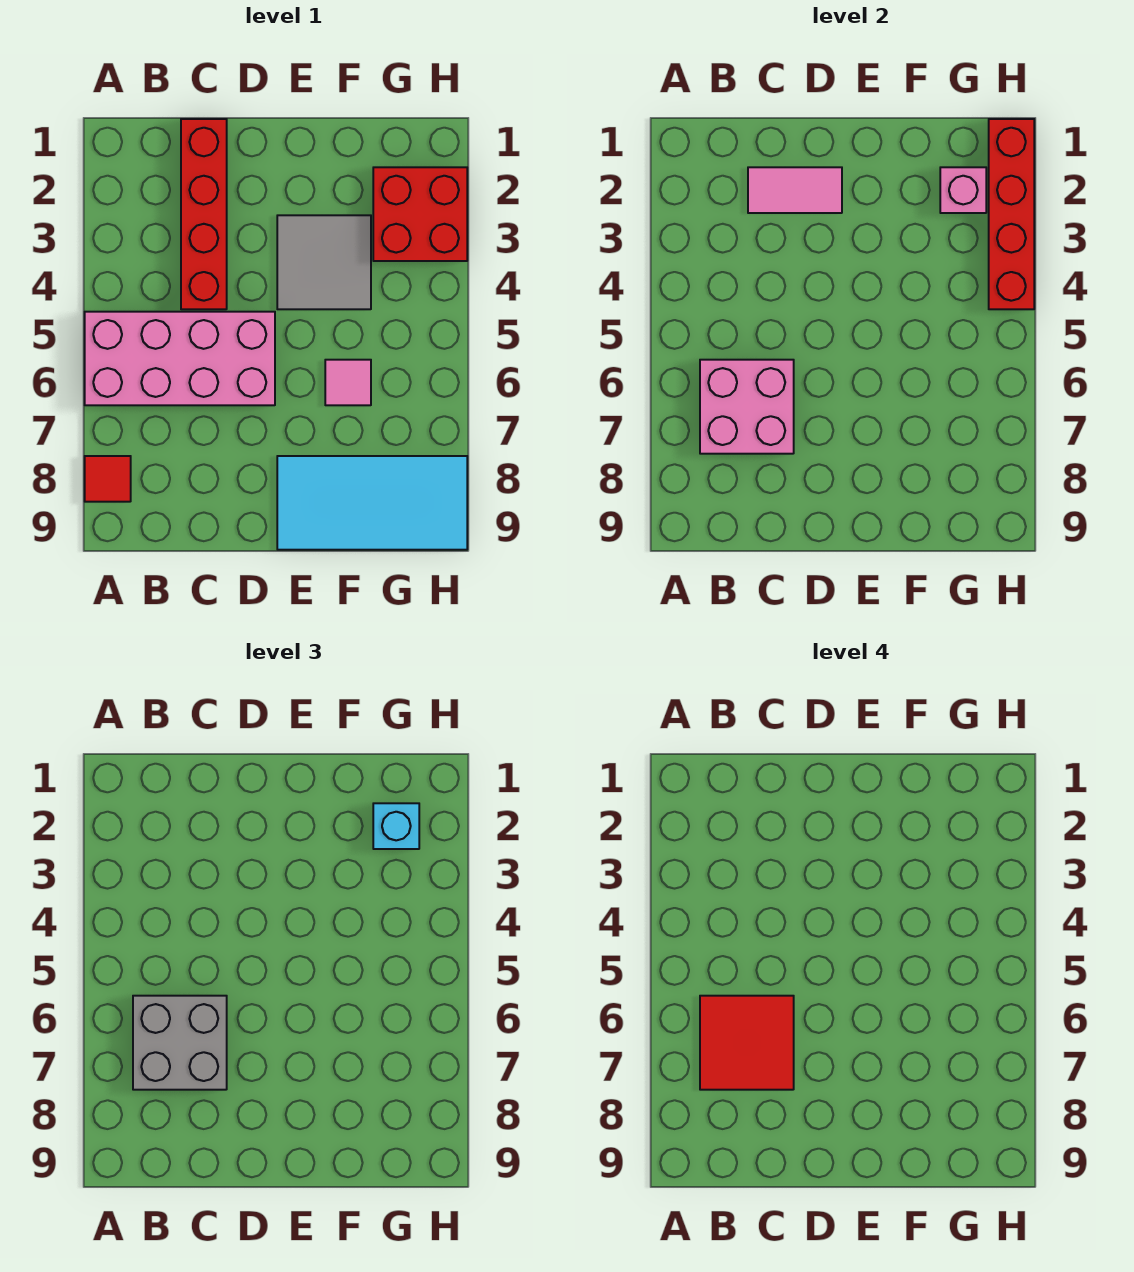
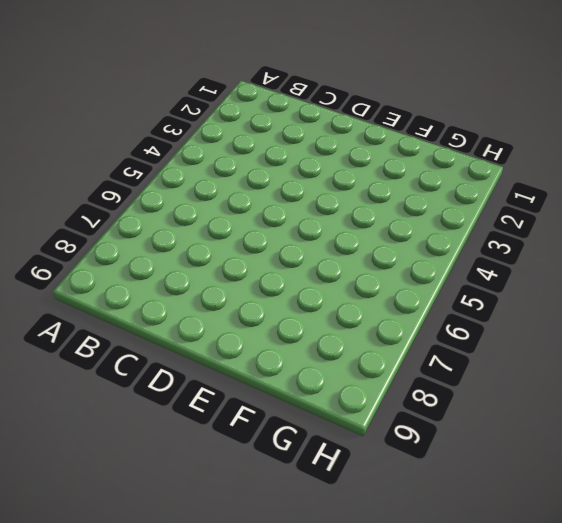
none -> pink brick A5:D6 level 1
none -> red tile A8 level 1
none -> red brick C1:C4 level 1

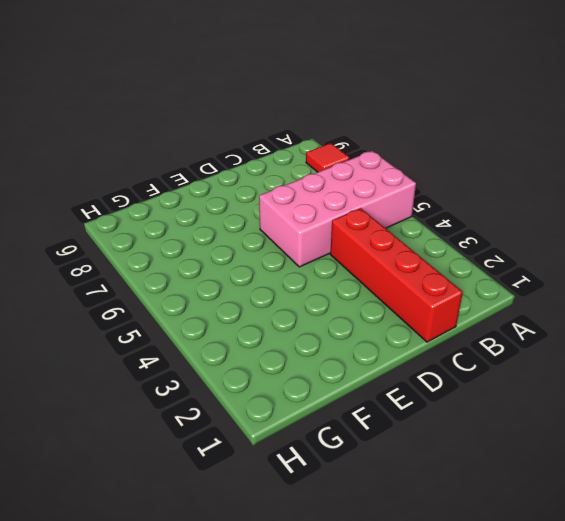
none -> grey tile E3:F4 level 1
none -> cyan tile E8:H9 level 1
none -> pink tile F6 level 1

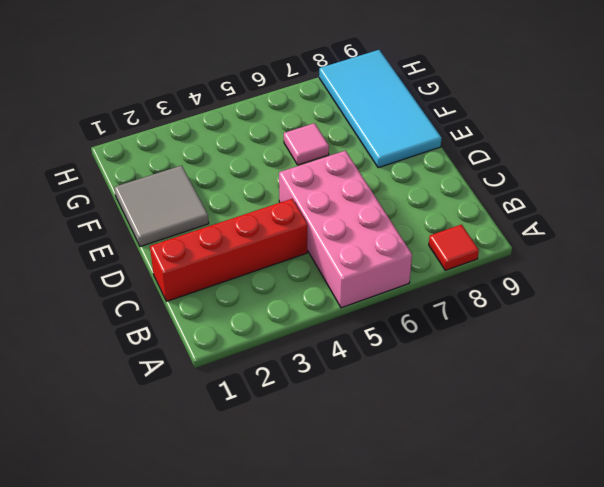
grey tile E1:F2 level 1 -> grey tile E3:F4 level 1
none -> red brick G2:H3 level 1
none -> pink brick B6:C7 level 2
none -> pink tile C2:D2 level 2

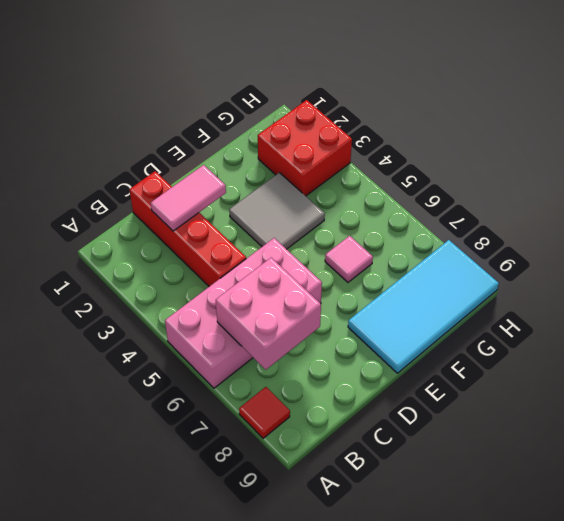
none -> pink brick G2 level 2
none -> red brick H1:H4 level 2
none -> grey brick B6:C7 level 3

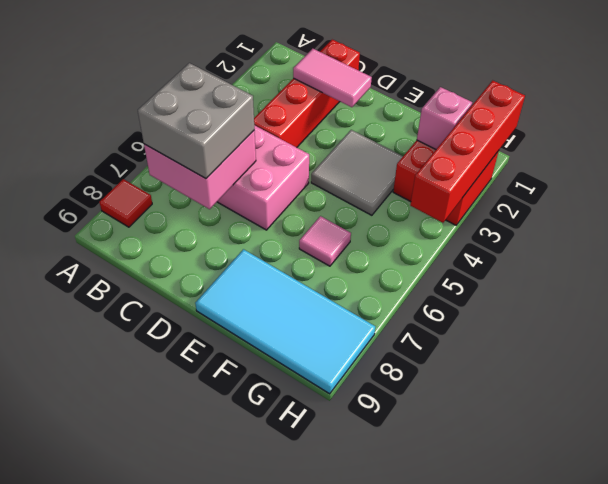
none -> cyan brick G2 level 3
none -> red tile B6:C7 level 4

